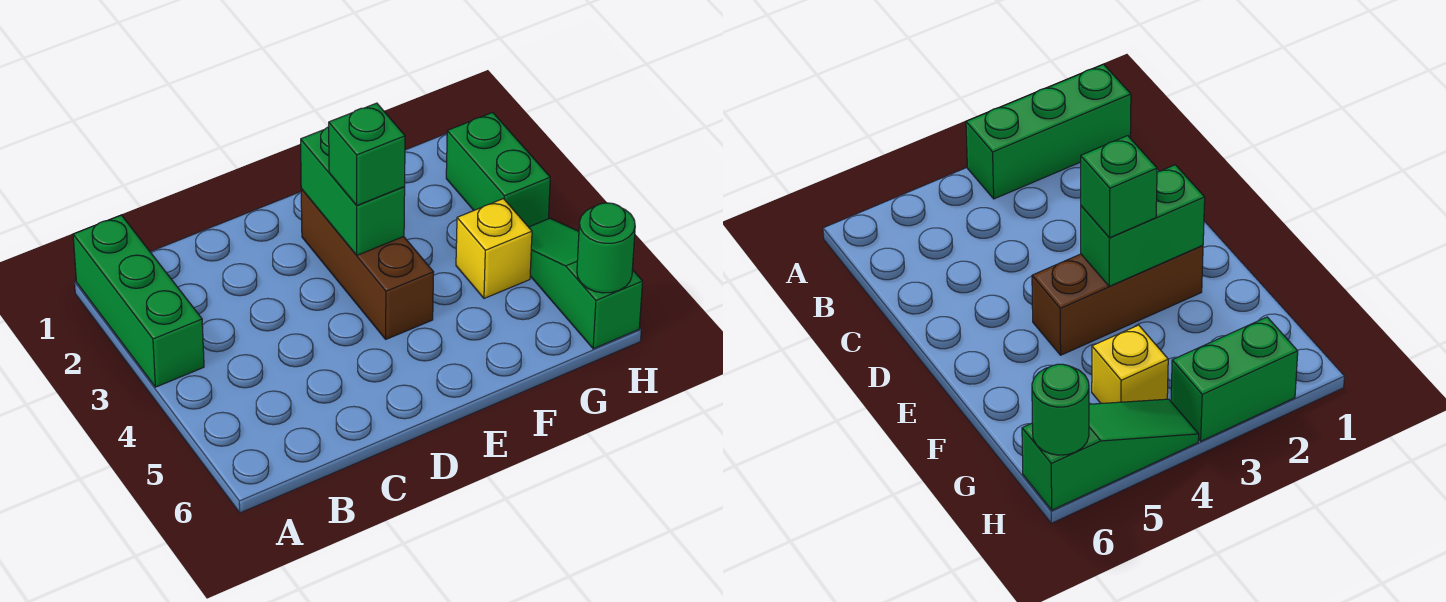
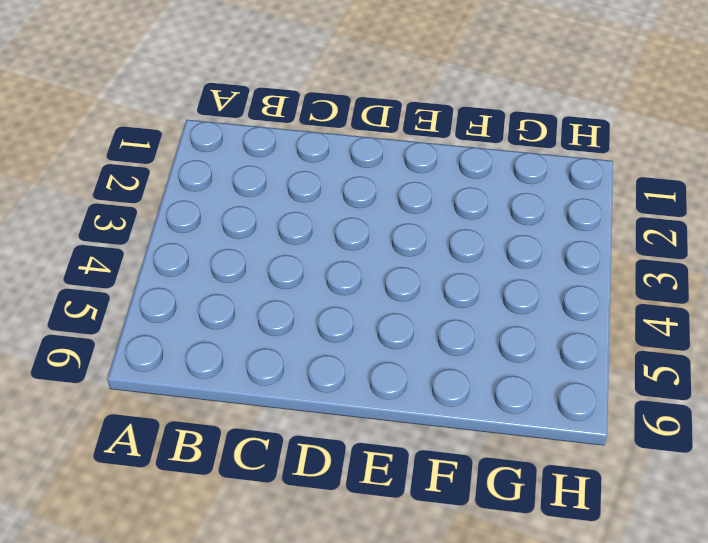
none -> green brick A1:A3 level 1
none -> brown brick E2:E4 level 1

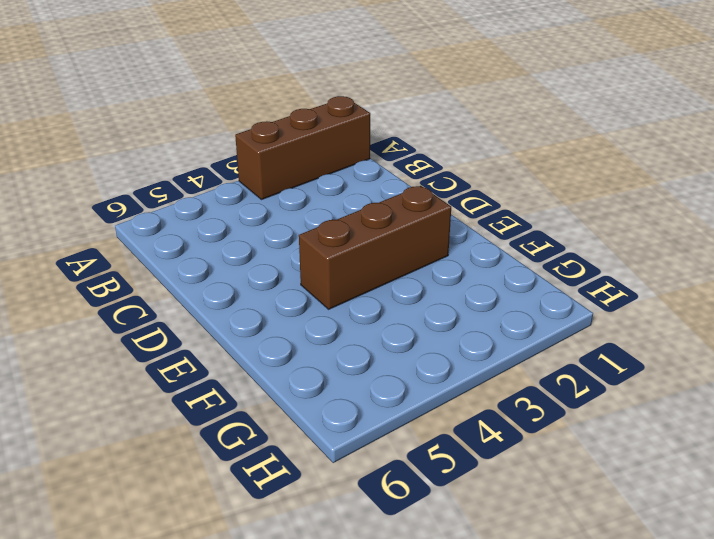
brown brick A1:A3 level 1 -> green brick A1:A3 level 1
none -> yellow brick G4 level 1
none -> green brick H2:H3 level 1

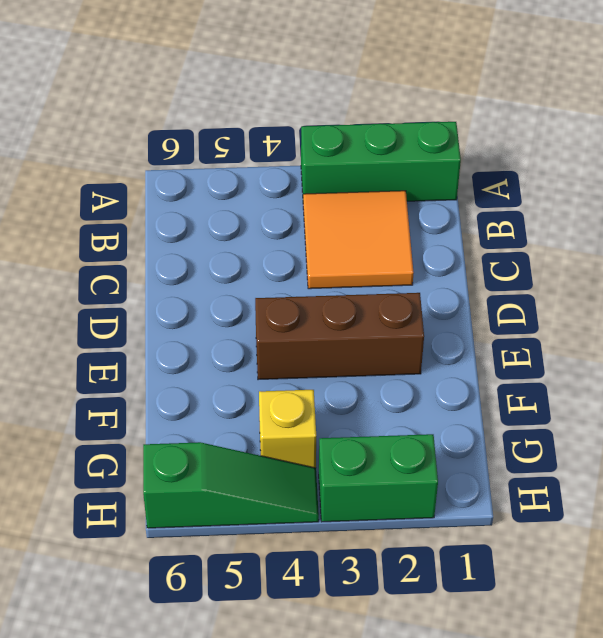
orange tile B2:C3 level 1 -> none
none -> green brick E2:E3 level 2
none -> green round brick H6 level 2

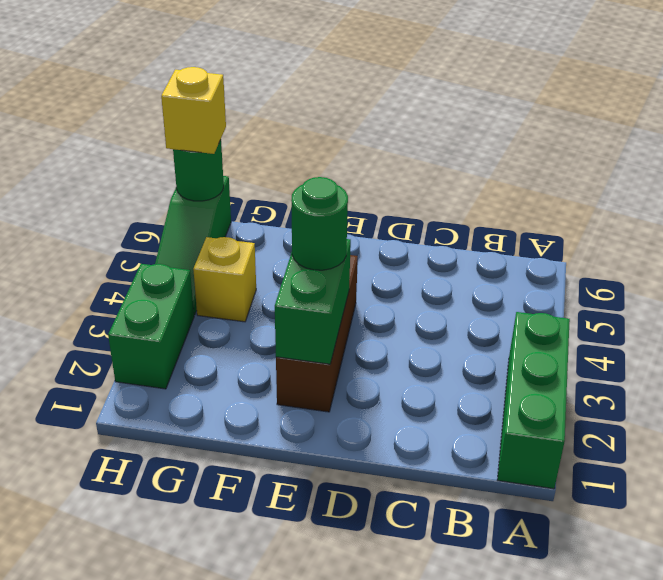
green round brick E3 level 3 -> green brick E3 level 3
yellow brick H6 level 3 -> none

